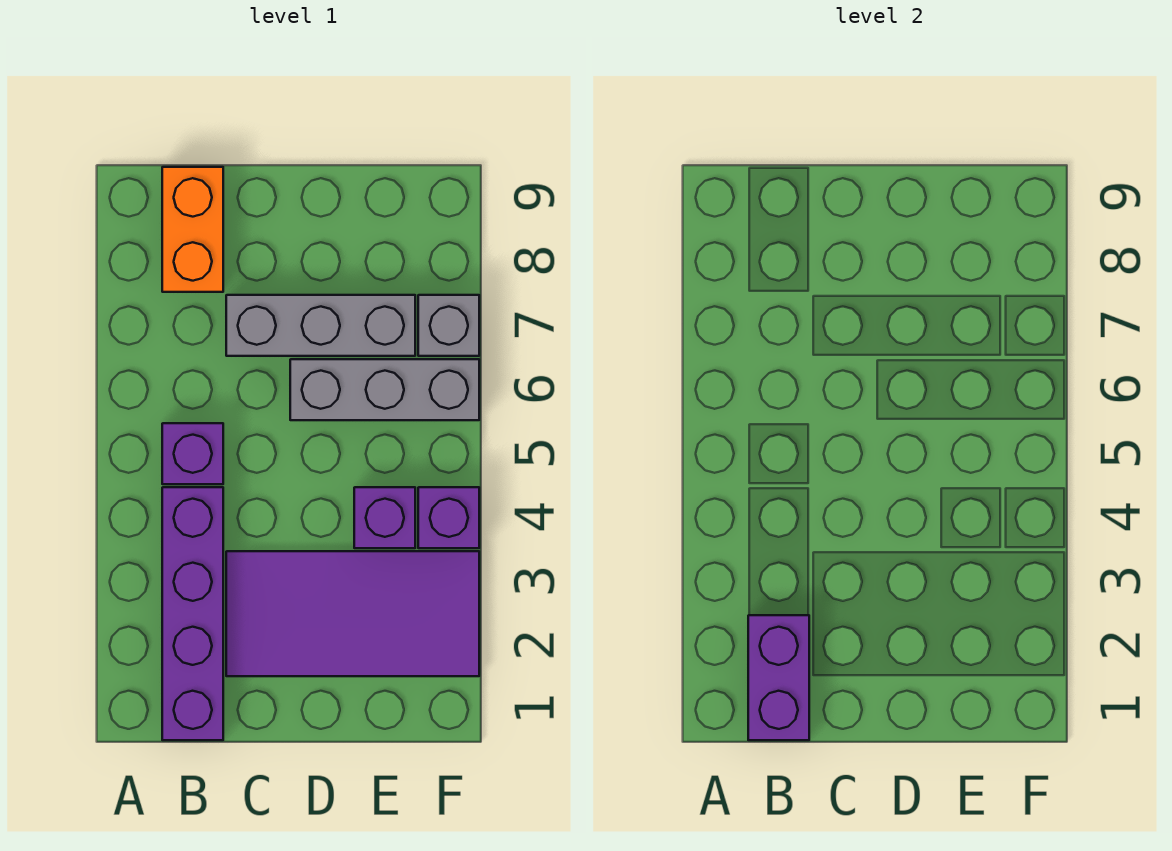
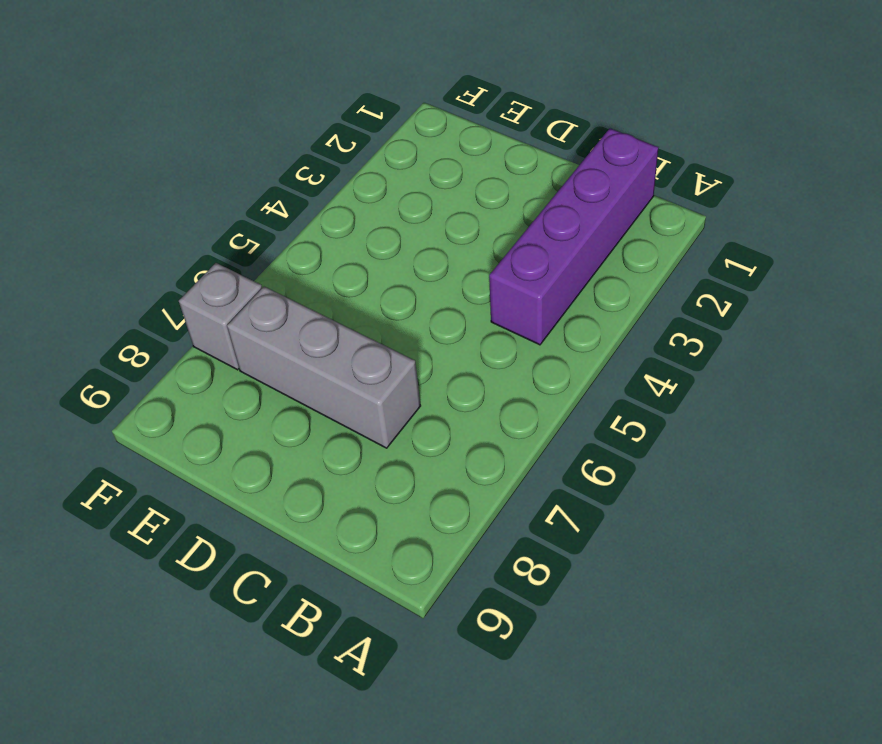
none -> purple brick B5 level 1
none -> orange brick B8:B9 level 1

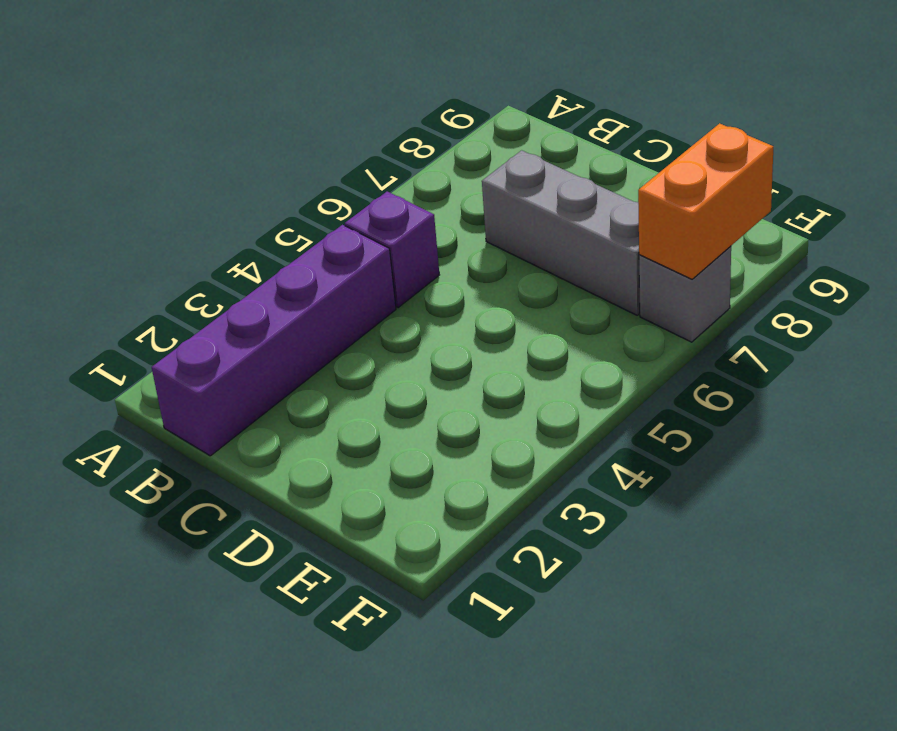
orange brick F7:F8 level 2 -> orange brick B8:B9 level 1
none -> purple tile C2:F3 level 1
none -> grey brick D6:F6 level 1

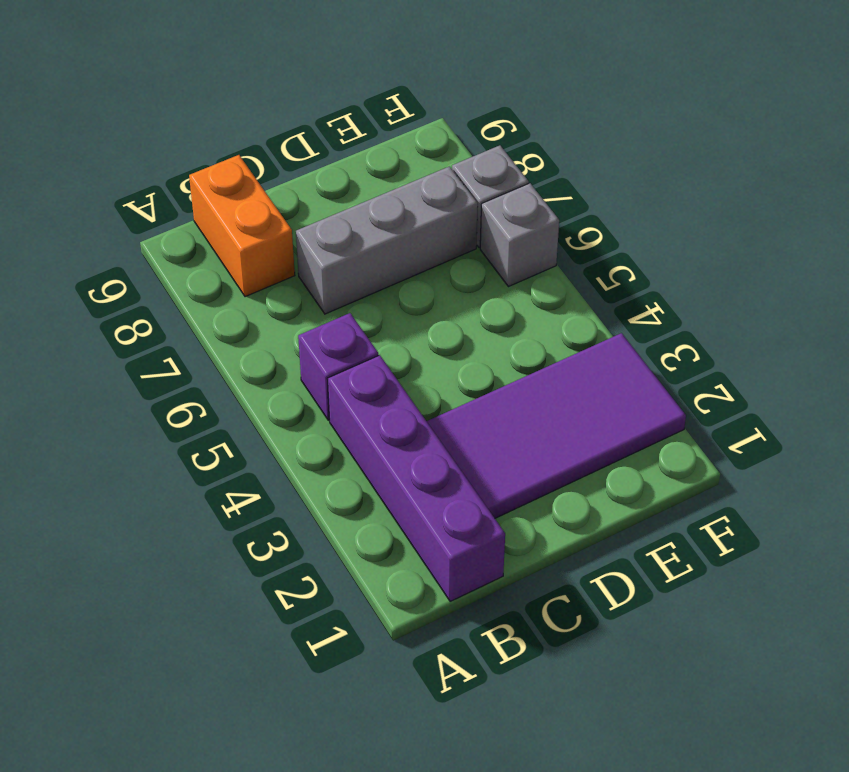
grey brick F6 level 1 -> grey brick D6:F6 level 1
none -> purple brick E4 level 1
none -> purple brick F4 level 1

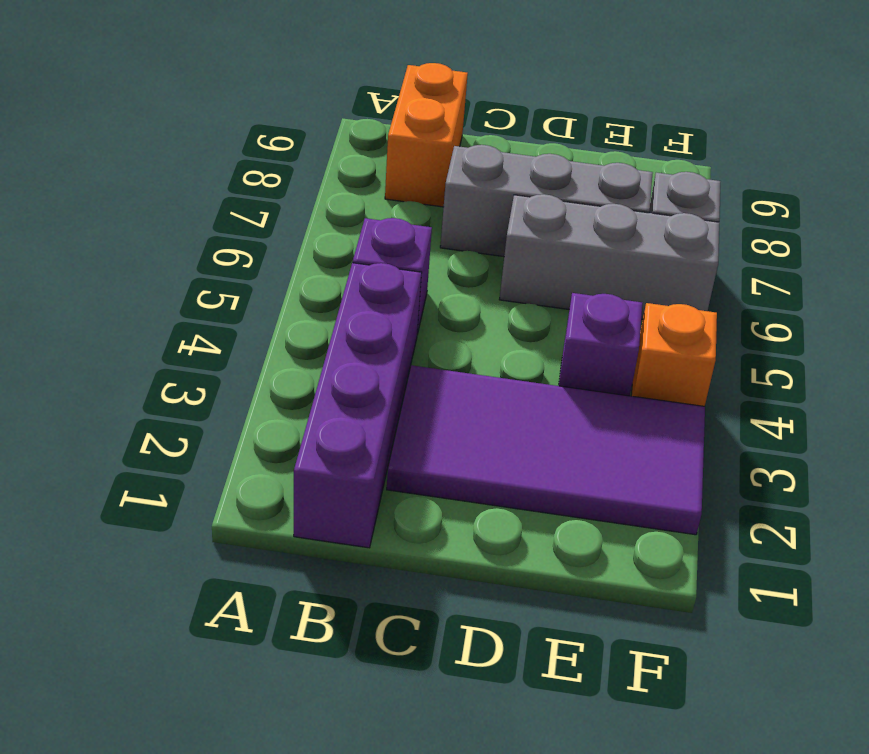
orange brick F4 level 1 -> purple brick F4 level 1
none -> purple brick B1:B2 level 2

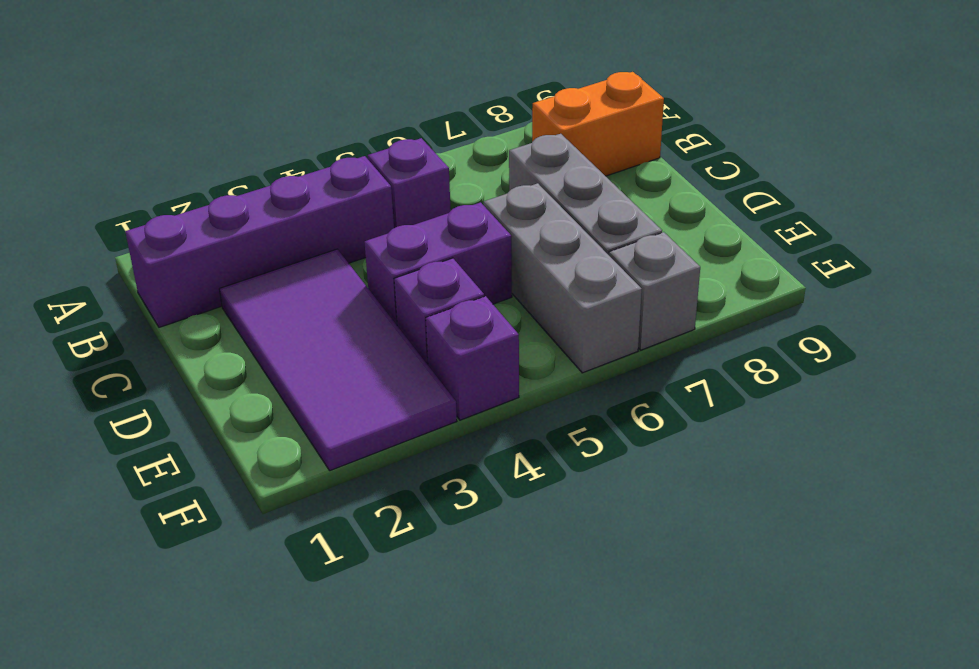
purple brick D4:D5 level 1 -> purple brick B1:B2 level 2

